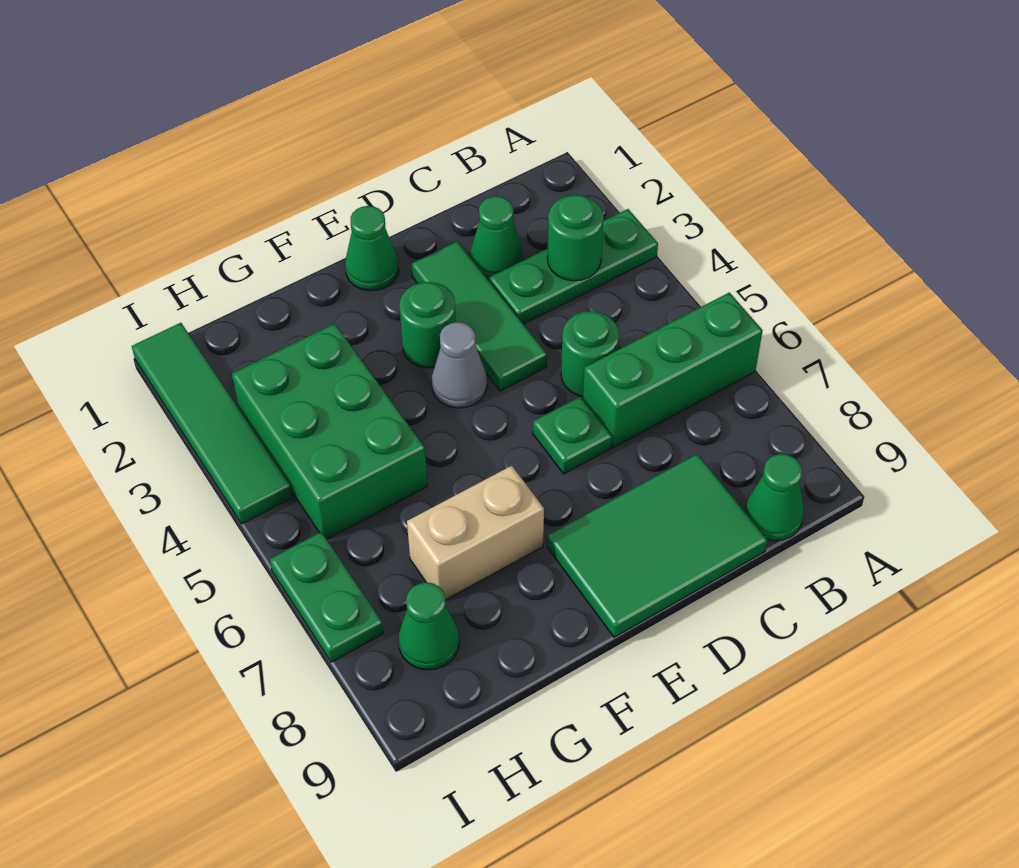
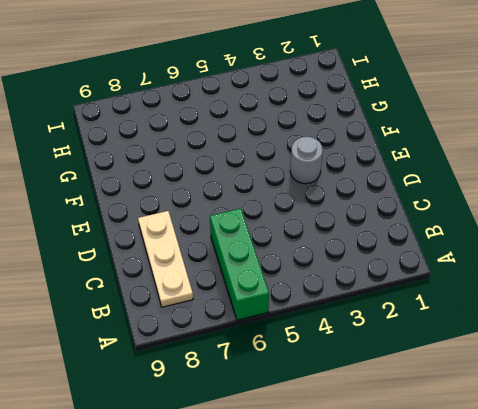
tan plate B8:D8 level 1 -> green tile C8:E9 level 1
grey round brick E3 level 1 -> green round brick E3 level 1
none -> green plate A3:C3 level 1
none -> green cone B9 level 1
none -> green cone C2 level 1

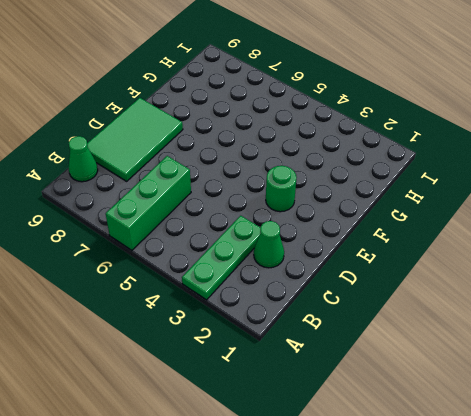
none -> green round brick C5 level 1
none -> green tile D2:D4 level 1
none -> green plate D6 level 1

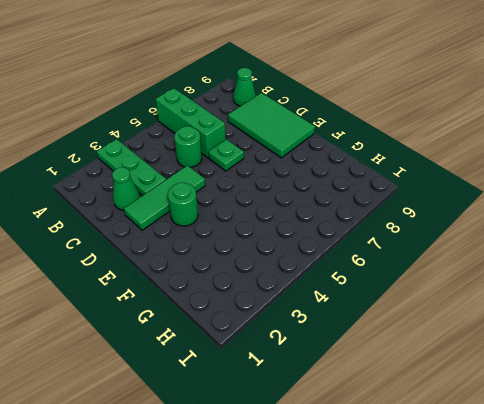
none -> green cone E1 level 1
none -> grey cone E4 level 1
none -> tan brick F7:G7 level 1

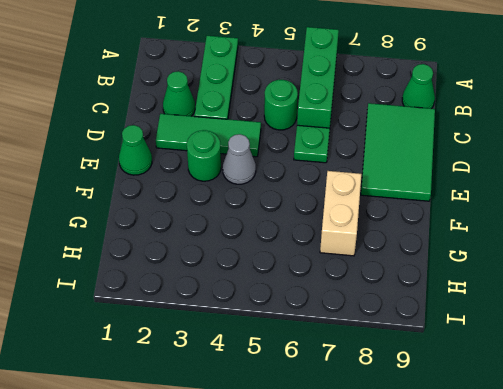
none -> green brick G3:H5 level 1
none -> green cone H8 level 1
none -> green tile I1:I4 level 1

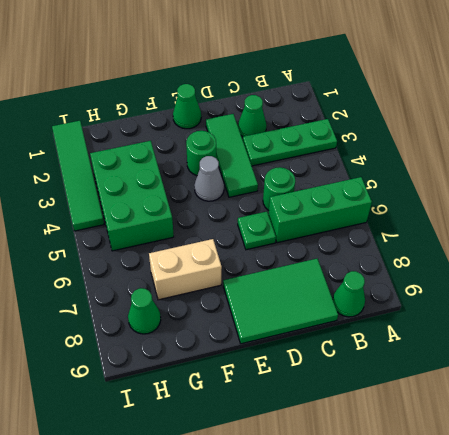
none -> green plate I6:I7 level 1
none -> green round brick B3 level 2

